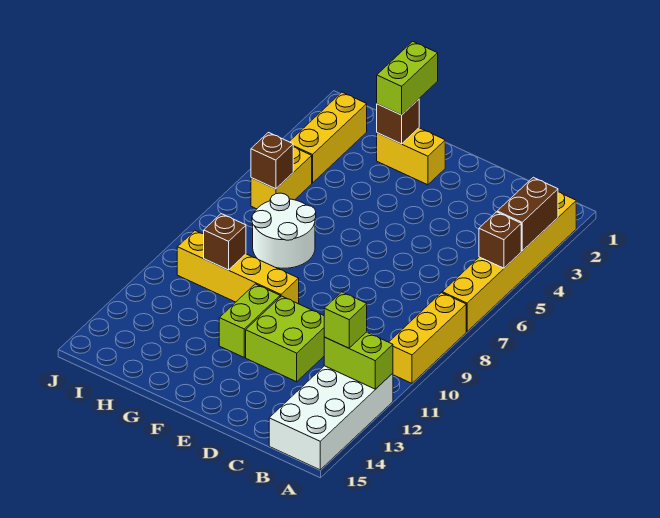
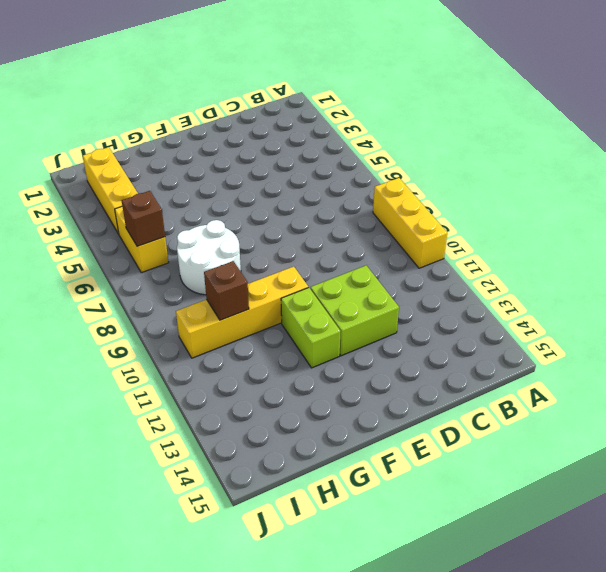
none -> yellow brick A2:A7 level 1
none -> white brick A12:B15 level 1
none -> yellow brick F2:G2 level 1

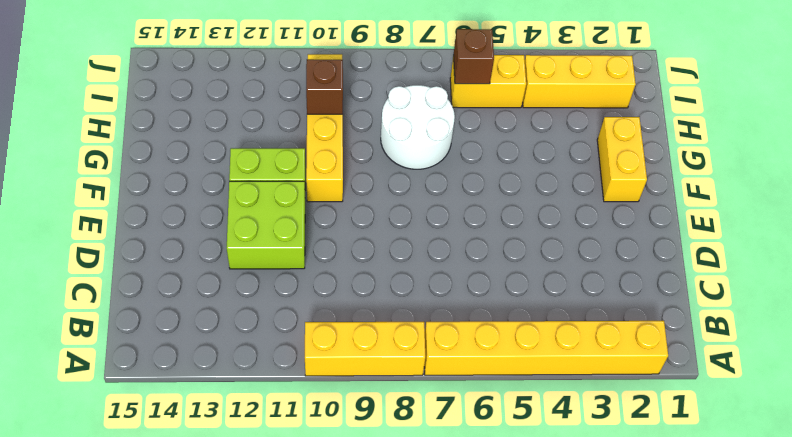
none -> white brick A12:B15 level 1
none -> brown brick A3:A4 level 2
none -> brown brick A5 level 2

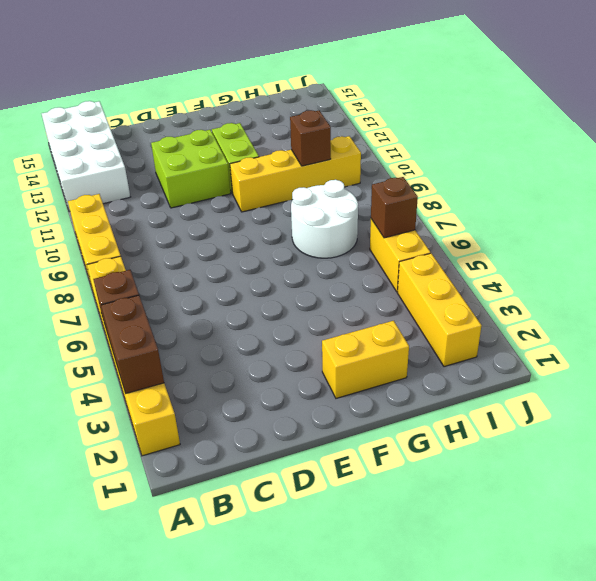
none -> lime brick A12:B12 level 2
none -> brown brick G2 level 2
none -> lime brick B12 level 3

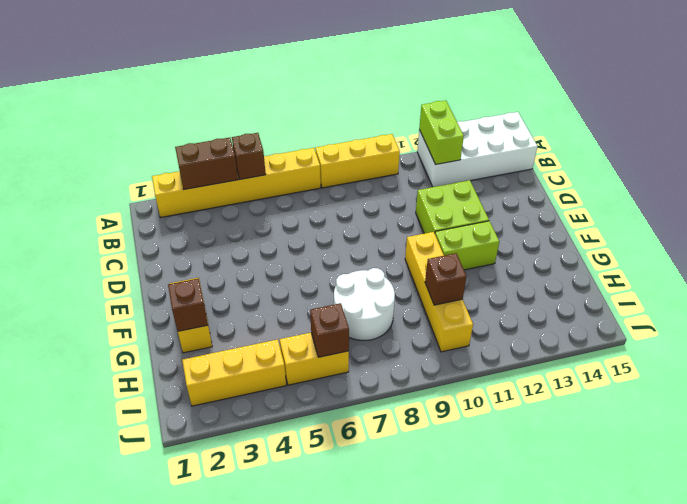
none -> lime brick B12 level 3
none -> lime brick G1:G2 level 3

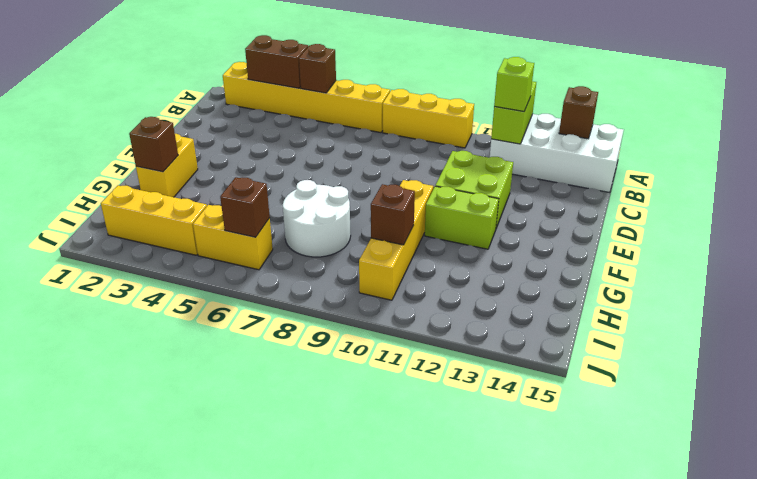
brown brick A14 level 2 -> none
none -> lime brick G1:G2 level 3

